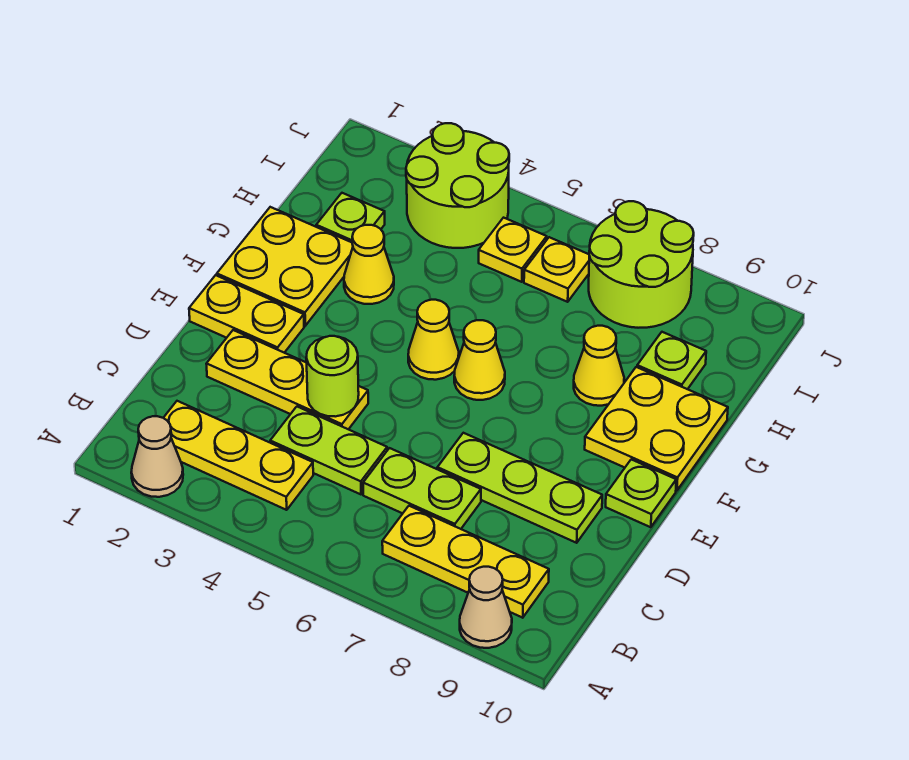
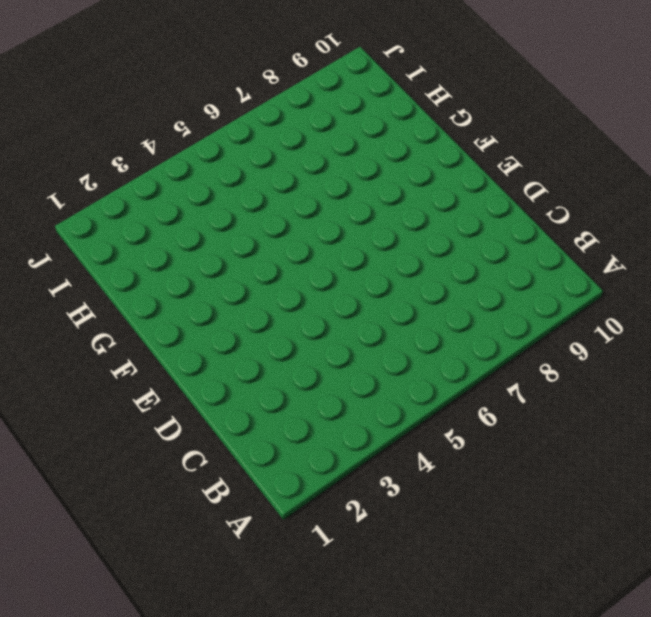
none -> tan cone A2 level 1
none -> tan cone A9 level 1
none -> yellow plate B2:B4 level 1

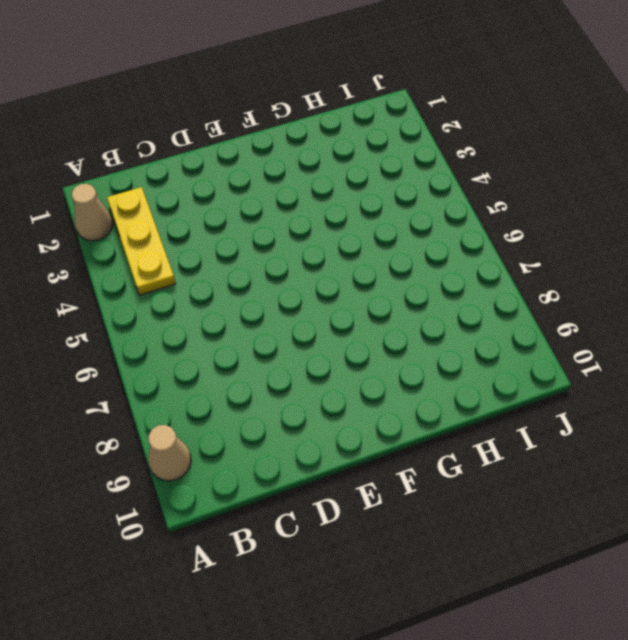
none -> yellow plate B7:B9 level 1
none -> lime plate C4:C5 level 1
none -> lime plate C6:C7 level 1

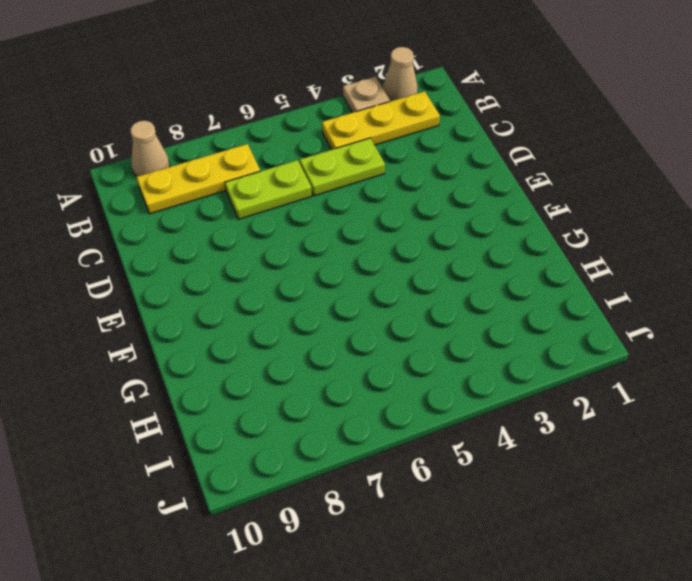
tan plate A3 level 1 -> none
none -> yellow plate D2:D4 level 1
none -> lime plate D7:D9 level 1
none -> yellow plate E1:E2 level 1

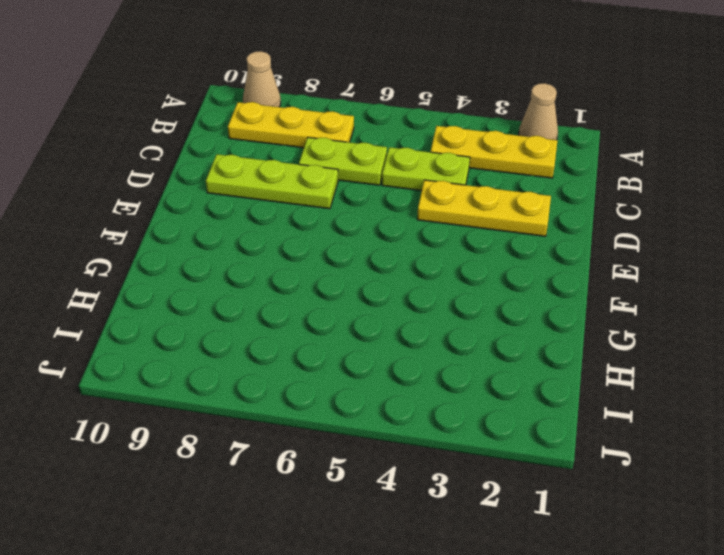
none -> yellow plate E1:E2 level 1
none -> lime plate E10 level 1
none -> yellow plate F1:G2 level 1

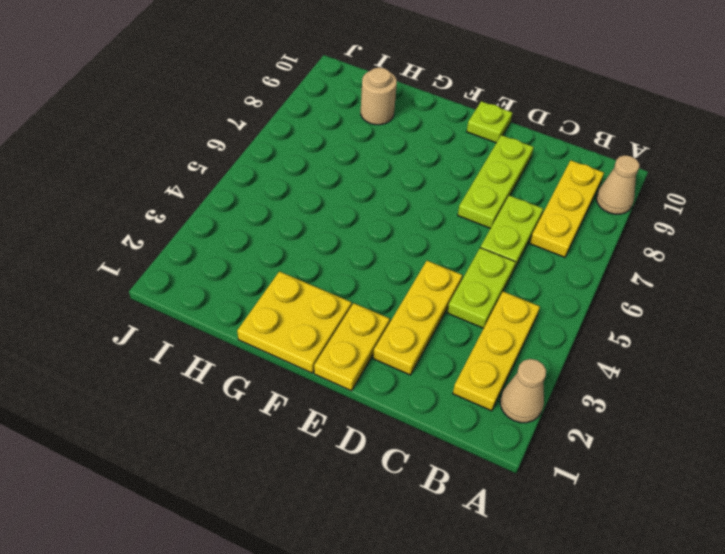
tan round brick H9 level 1 -> lime plate H9 level 1
none -> yellow cone F5 level 1
none -> yellow cone F6 level 1
none -> yellow plate F9:G10 level 1

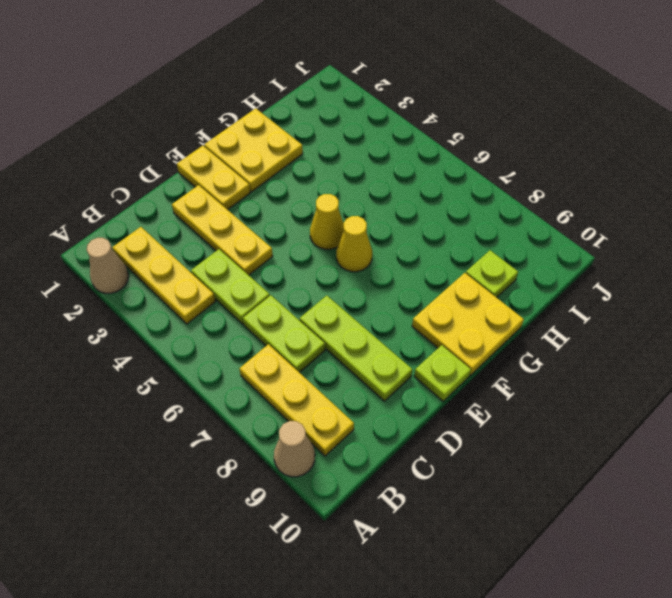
none -> yellow cone G3 level 1
none -> yellow cone G8 level 1
none -> lime plate H2 level 1

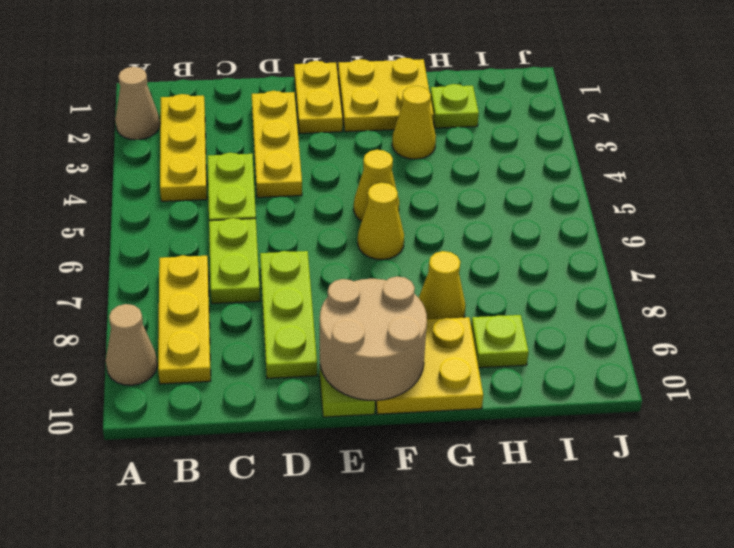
tan round brick E9:F10 level 2 -> none
none -> lime round brick I3:J4 level 1
none -> yellow plate I5 level 1
none -> yellow plate I6 level 1

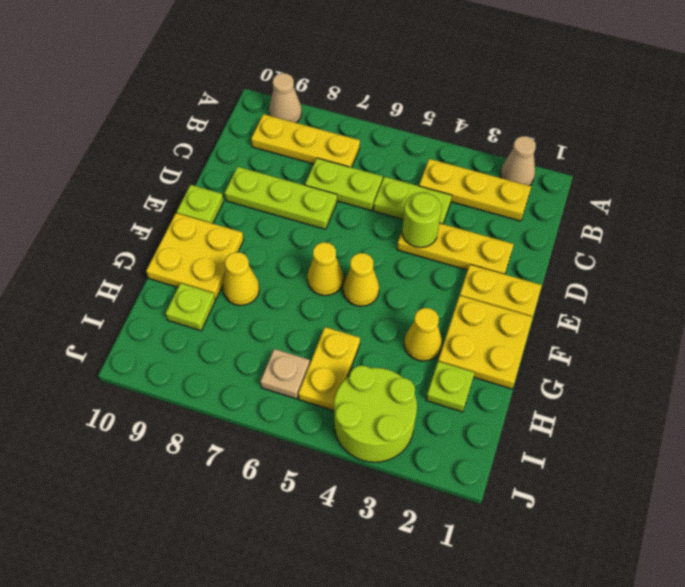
yellow plate H5:I5 level 1 -> yellow plate I5 level 1
tan plate I6 level 1 -> yellow plate I6 level 1
none -> lime round brick I7:J8 level 1

